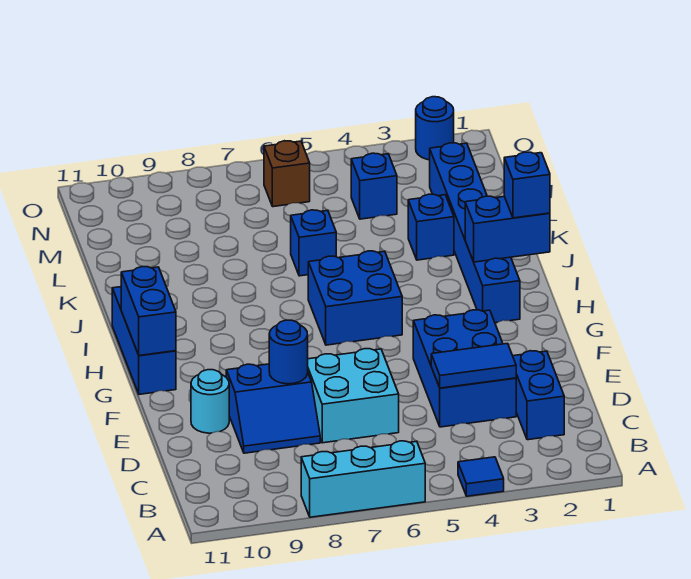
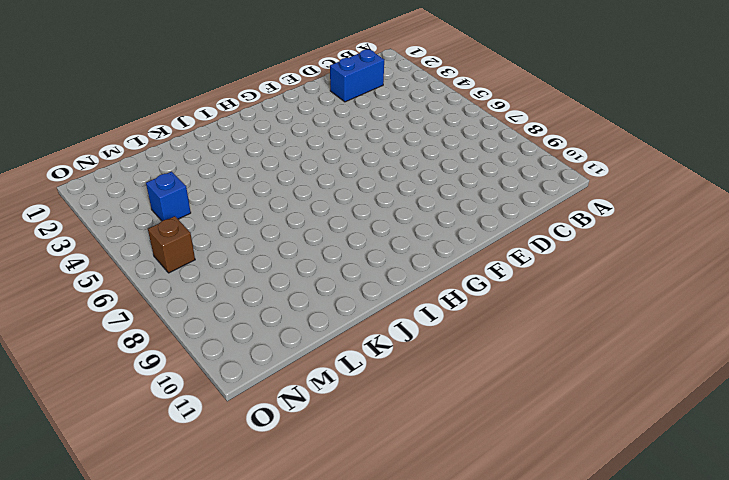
none -> blue tile A4 level 1
none -> cyan brick A6:A8 level 1
none -> blue brick D3:F4 level 1

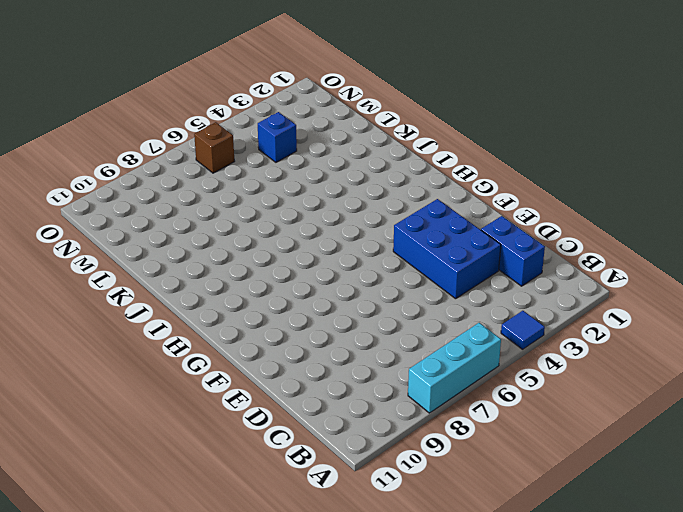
none -> cyan brick D6:E7 level 1
none -> blue slope D8:E9 level 1 top E
none -> cyan round brick E10 level 1

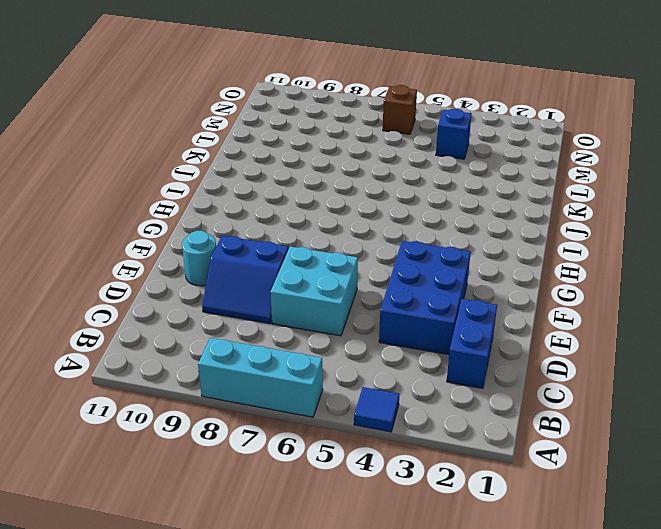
none -> blue brick G11:I11 level 1
none -> blue brick H2:M2 level 1
none -> blue brick H5:I6 level 1

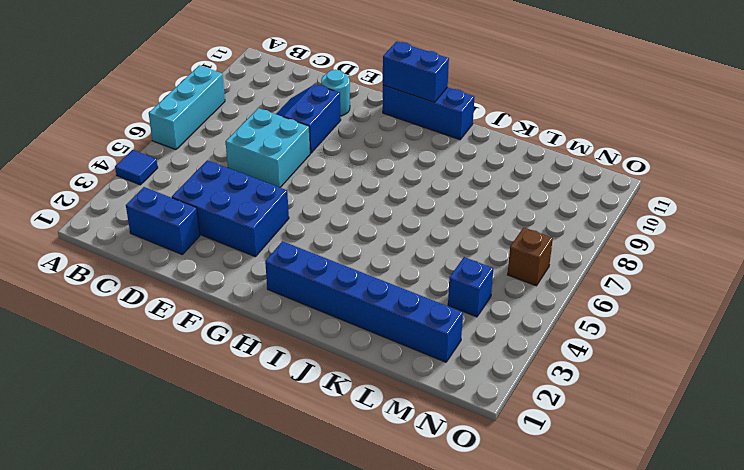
none -> blue brick H5:I6 level 1
none -> blue brick K3 level 1
none -> blue brick K6 level 1

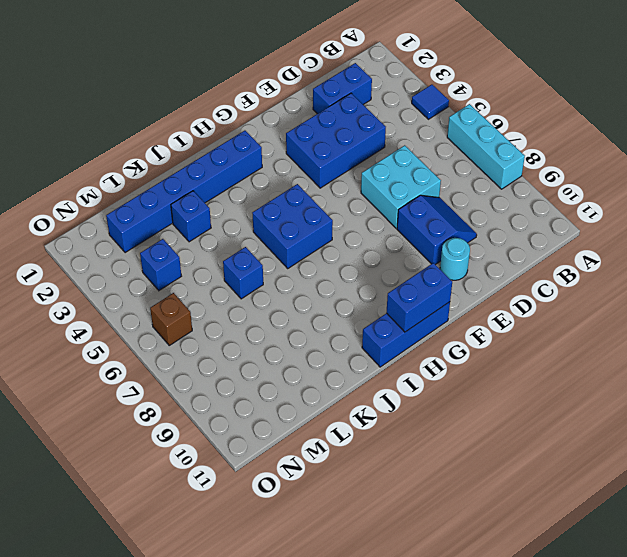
none -> blue round brick O2 level 1
none -> blue tile D3:D4 level 2
none -> blue round brick E8 level 2

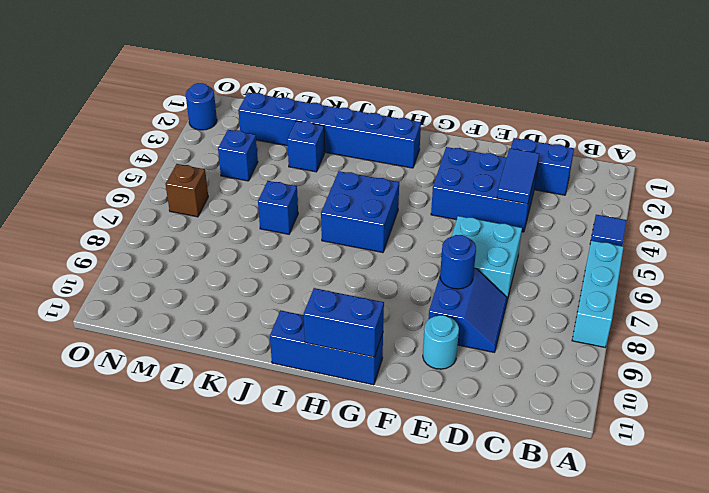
none -> blue brick I1:I2 level 2
none -> blue brick I1 level 3

